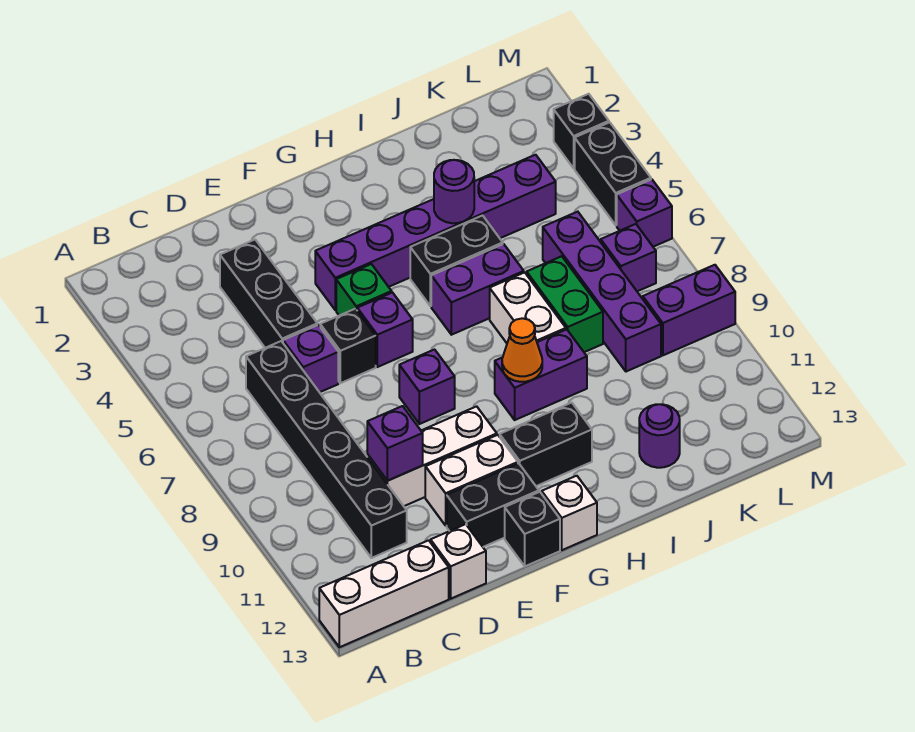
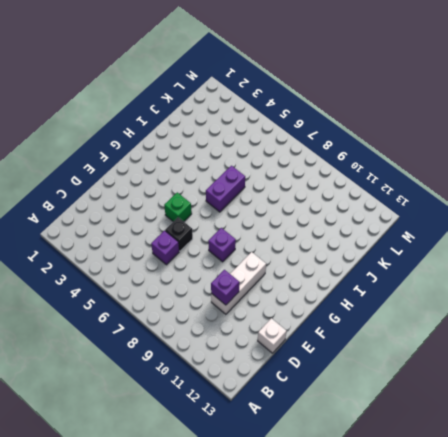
none -> white brick A13:C13 level 1
none -> black brick C6:C11 level 1
none -> black brick D3:D5 level 1
none -> white brick E11:F11 level 1

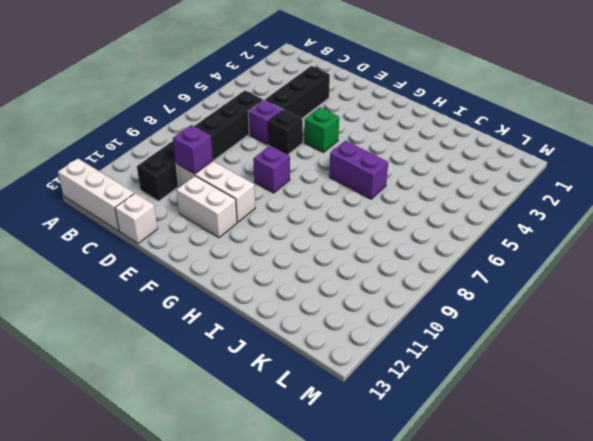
none -> black brick E12:F12 level 1
none -> purple brick F4:K4 level 1
none -> purple brick F6 level 1
none -> black brick F13 level 1

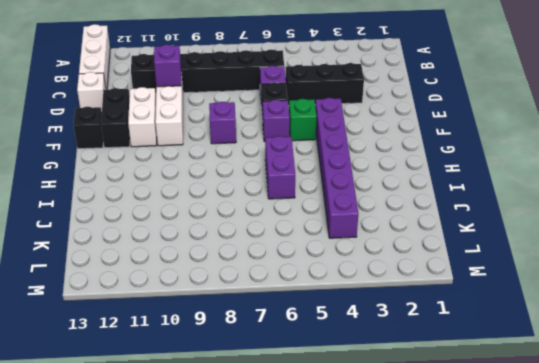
none -> black brick G11:H11 level 1
none -> white brick G13 level 1
none -> black brick H5:I5 level 1
none -> purple brick H9:I9 level 1

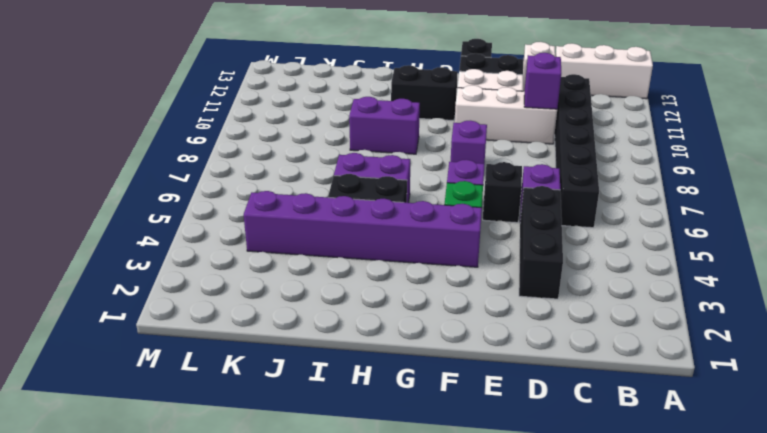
none -> white brick G13 level 1
none -> white brick I7:I8 level 1
none -> green brick J7:J8 level 1
none -> purple round brick J12 level 1

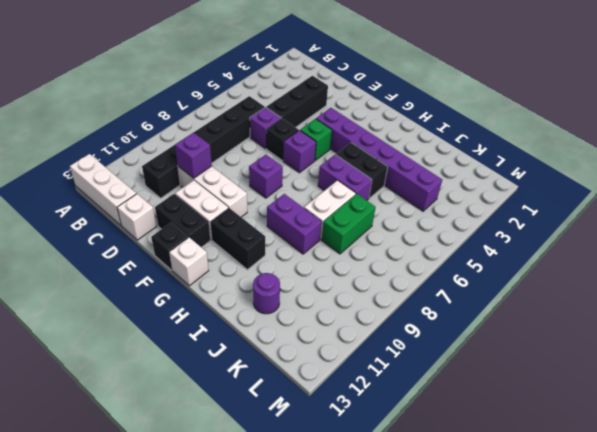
none -> purple brick K6:K9 level 1
none -> purple brick L7 level 1
none -> purple brick L9:M9 level 1
none -> black brick M3 level 1

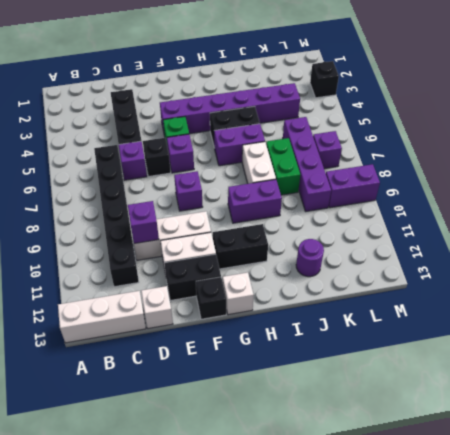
none -> black brick M4:M5 level 1
none -> purple brick M6 level 1
none -> orange cone H9 level 2
none -> purple round brick I4 level 2

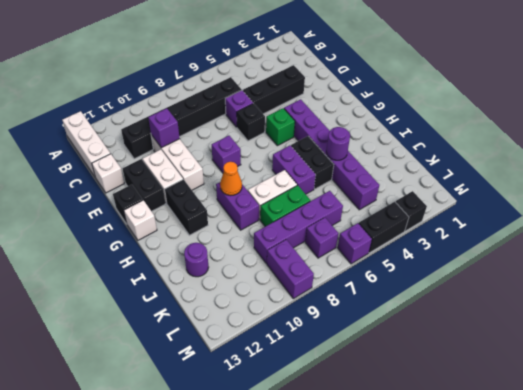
none -> purple brick F6 level 1

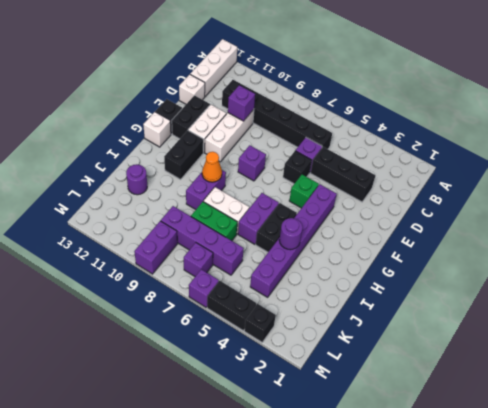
none -> purple brick F6 level 1

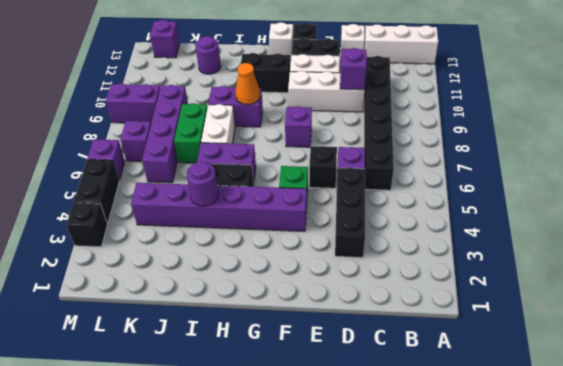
purple brick L13 level 1 -> purple brick F6 level 1

